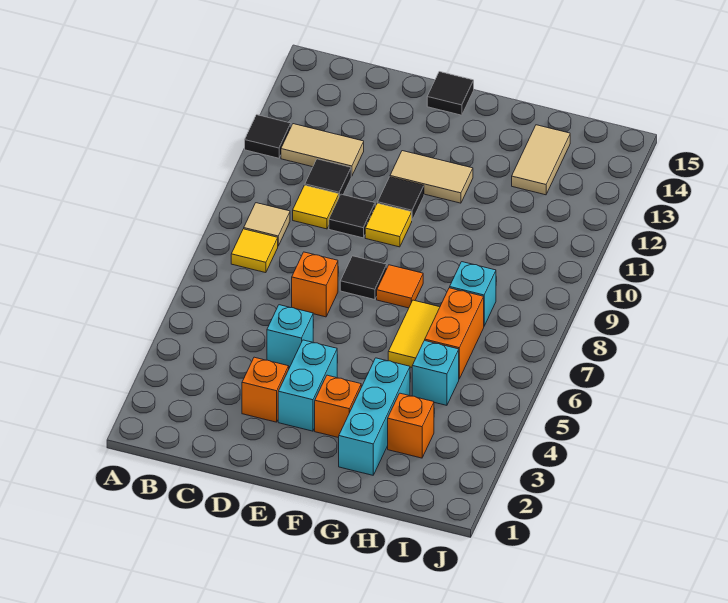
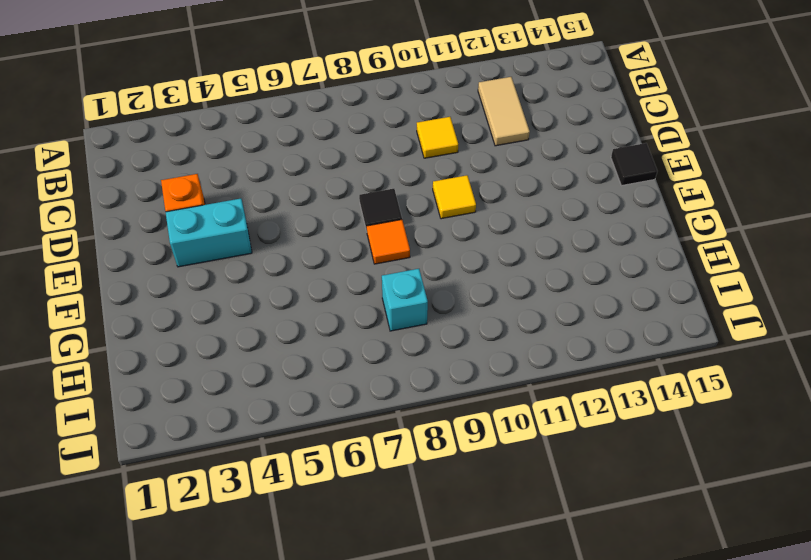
none -> black tile A12 level 1
none -> yellow tile B8 level 1
none -> tan tile B9 level 1

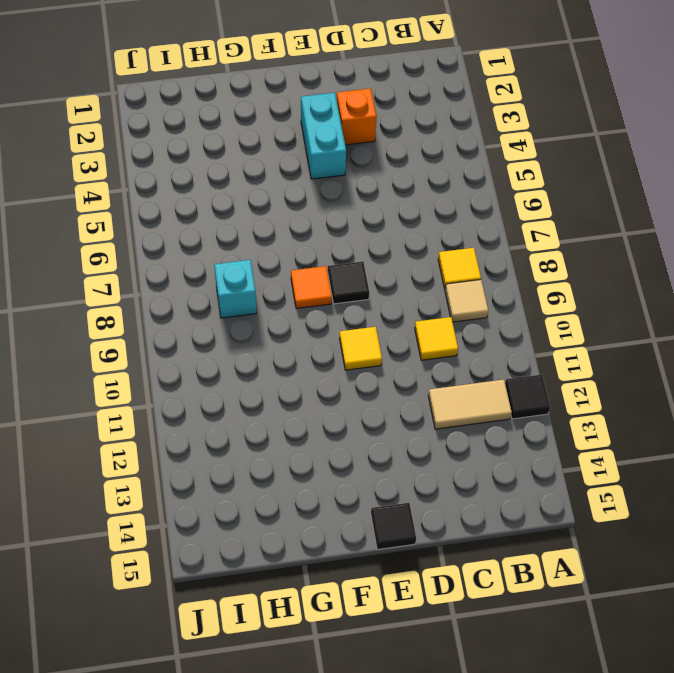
none -> black tile C11 level 1
none -> cyan brick D5 level 1
none -> orange brick D7 level 1

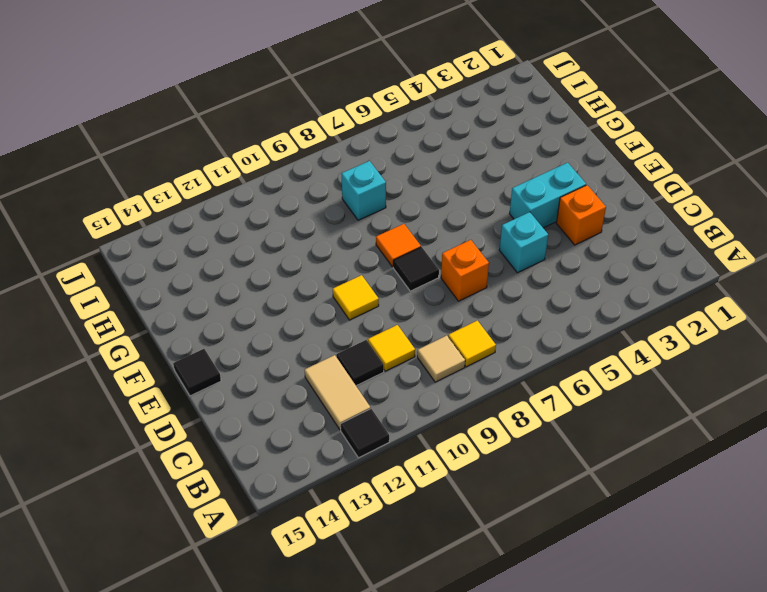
none -> black tile D10 level 1
none -> black tile E11 level 1
none -> tan tile E12:F12 level 1

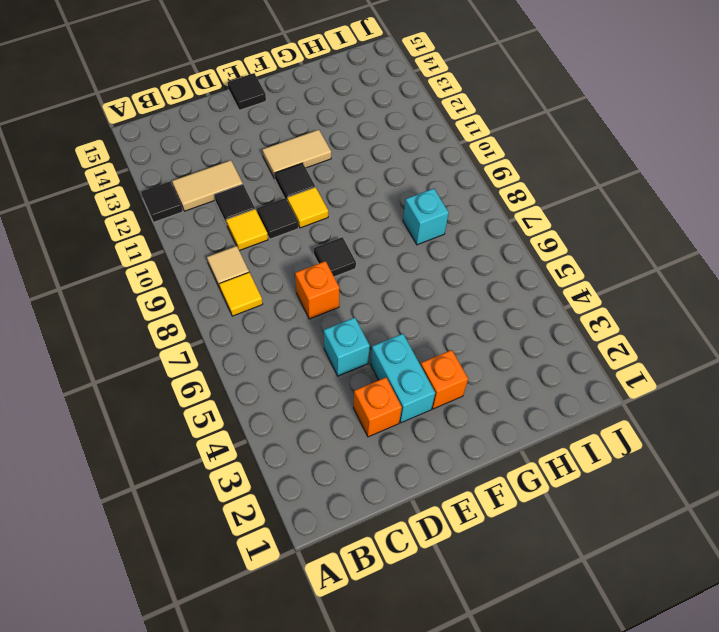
none -> orange tile F8 level 1
none -> cyan brick G2:G4 level 1
none -> yellow tile G6:G7 level 1

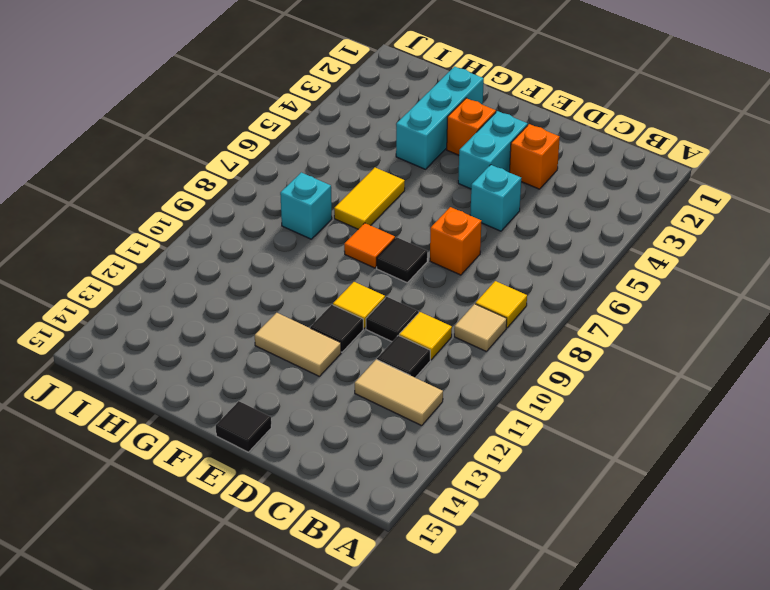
none -> black tile A12 level 1
none -> orange brick H3 level 1
none -> cyan brick H5 level 1

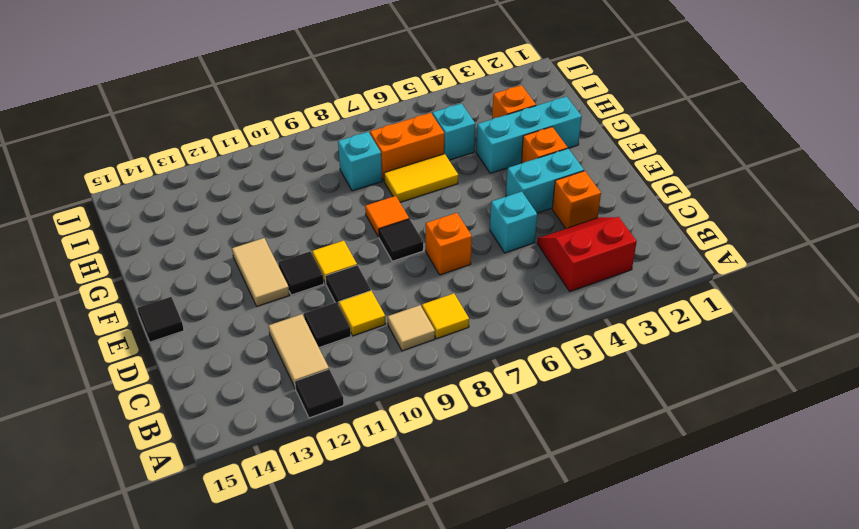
red slope B3:C4 level 1 top B -> none
none -> tan tile H13:H14 level 1

